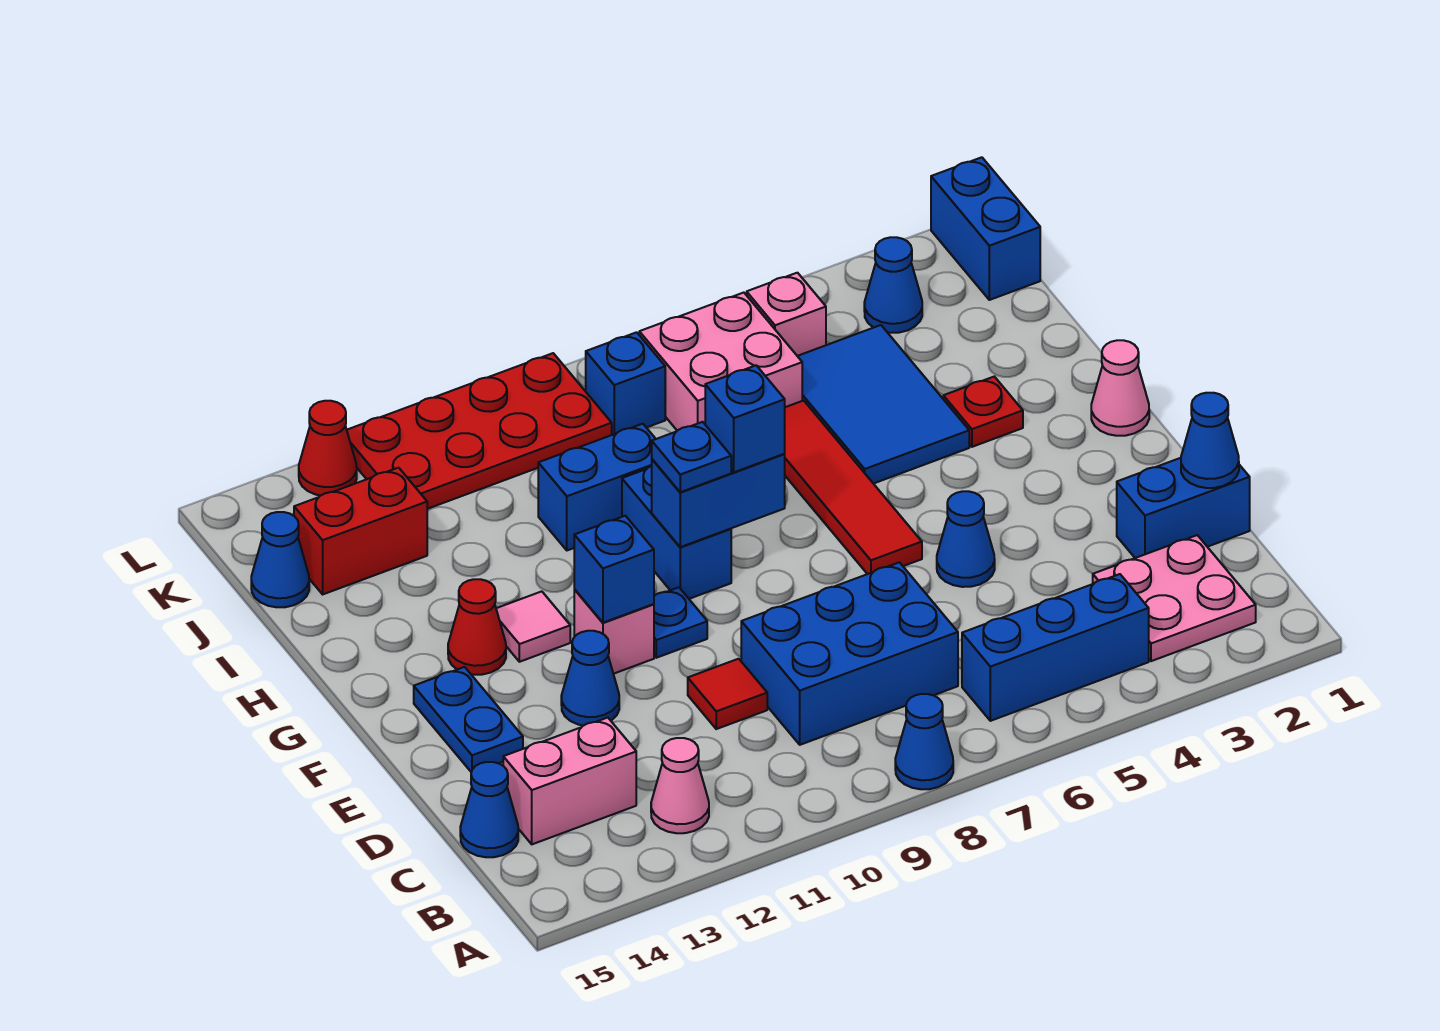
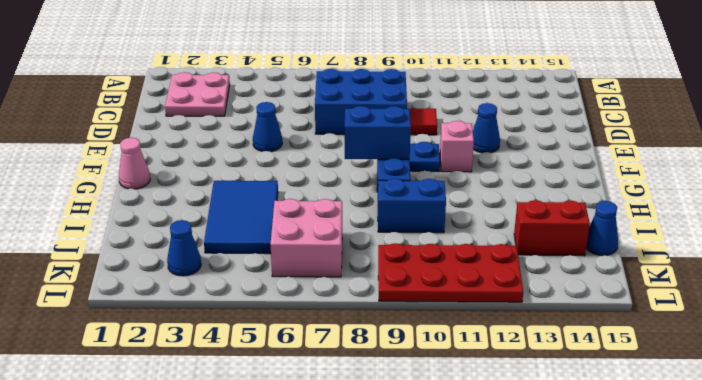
none -> blue cone A8 level 1
none -> blue brick B4:B6 level 1
none -> pink cone B12 level 1
none -> pink brick C13:C14 level 1

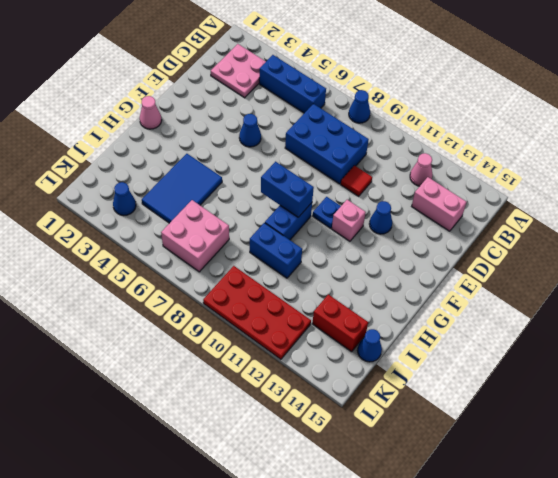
none -> blue cone C15 level 1
none -> blue brick D1:D2 level 1
none -> blue plate E14:F14 level 1
none -> red tile F6:I6 level 1

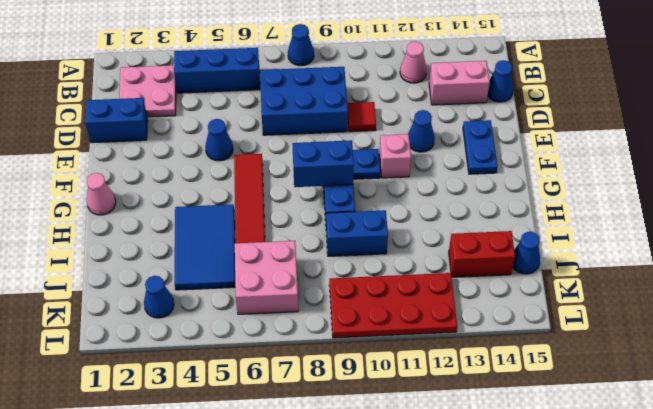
none -> pink tile G12 level 1
none -> red cone G13 level 1
none -> red plate H3 level 1
none -> blue brick K1:L1 level 1

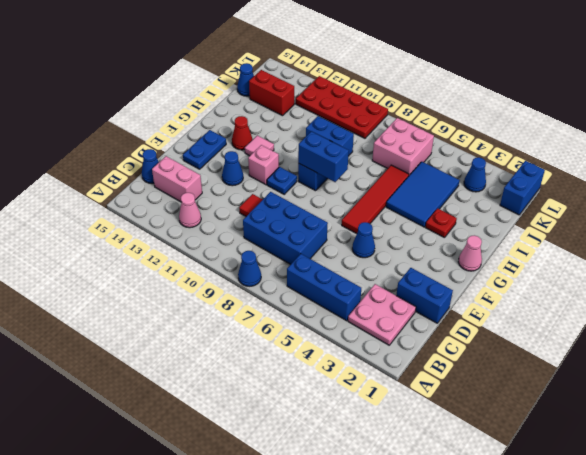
none -> pink brick K5 level 1
none -> blue brick K8 level 1
none -> red cone L13 level 1
none -> blue cone D1 level 2

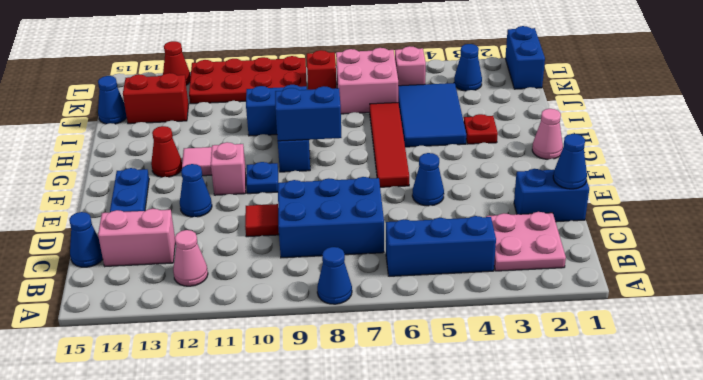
red brick K8 level 1 -> blue brick K8 level 1
none -> blue brick F11 level 2
none -> blue brick G8 level 3
none -> blue plate G9 level 3

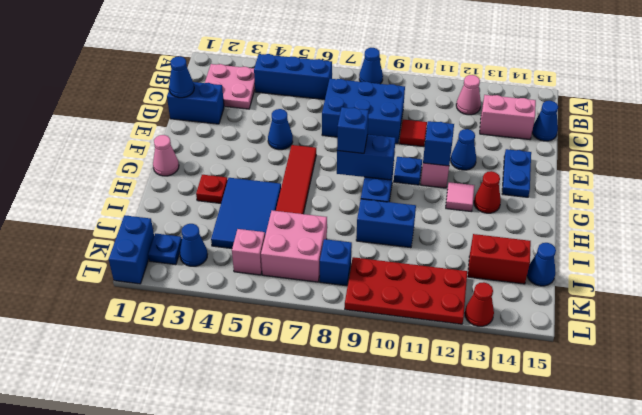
blue plate K2 level 1 -> blue plate G9 level 3

